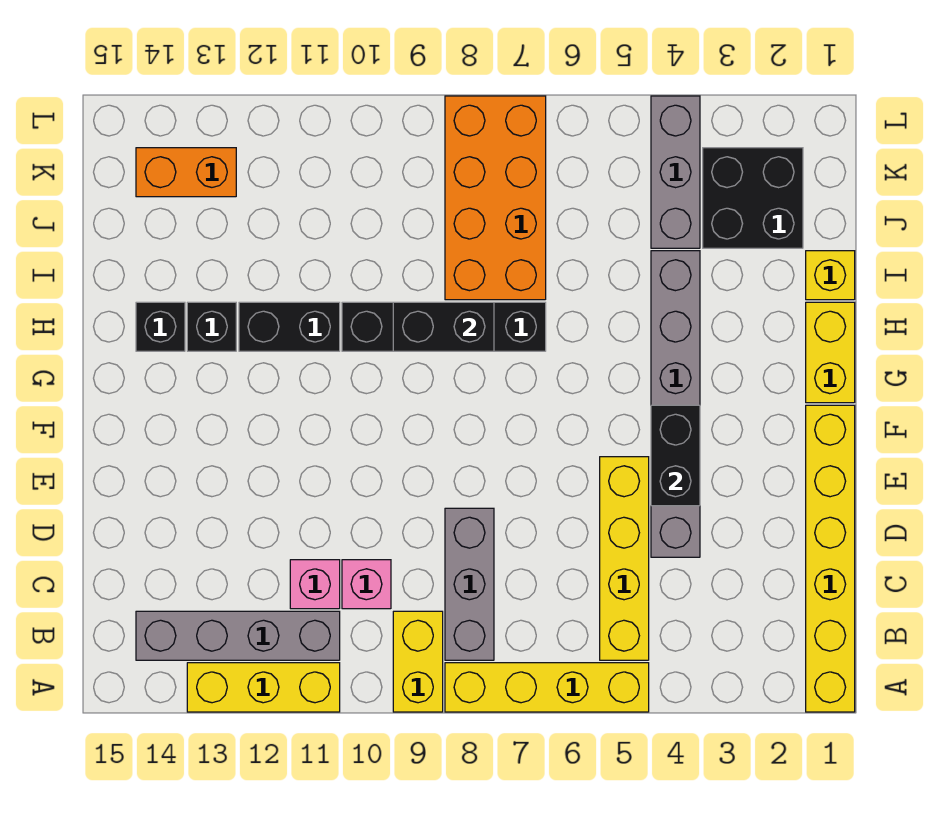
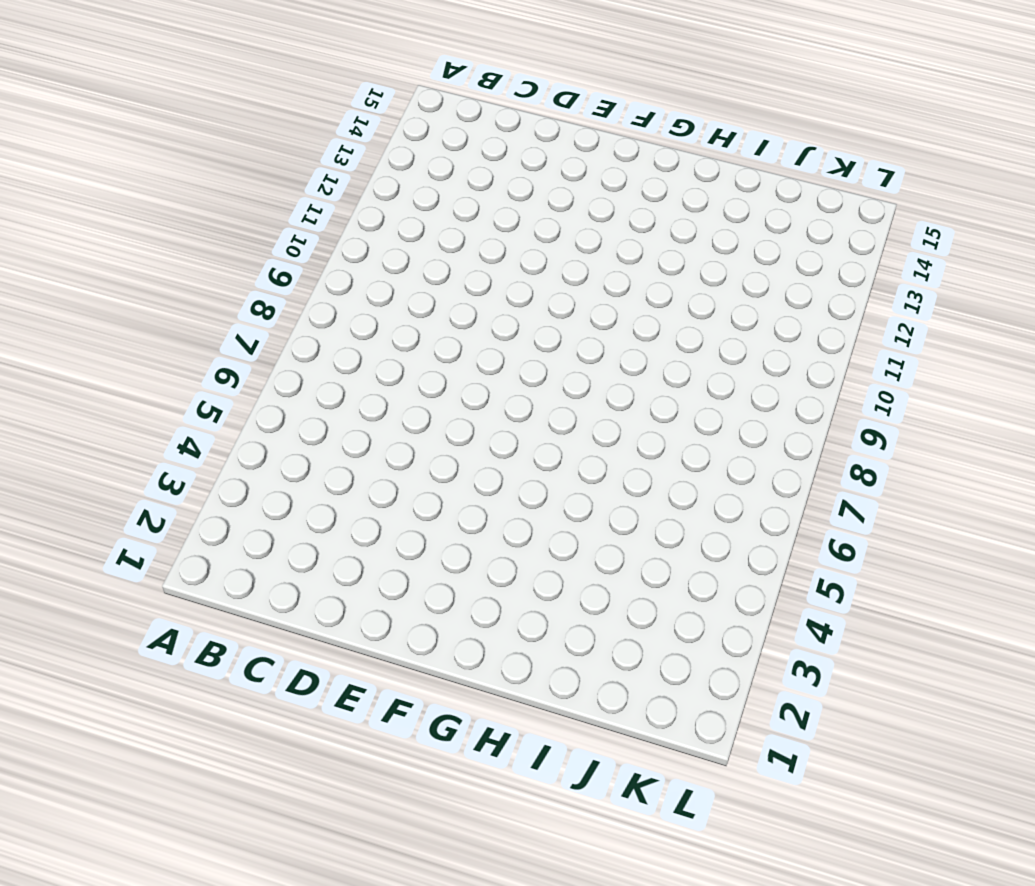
none -> yellow brick A1:F1 level 1
none -> yellow brick A5:A8 level 1
none -> yellow brick A9:B9 level 1

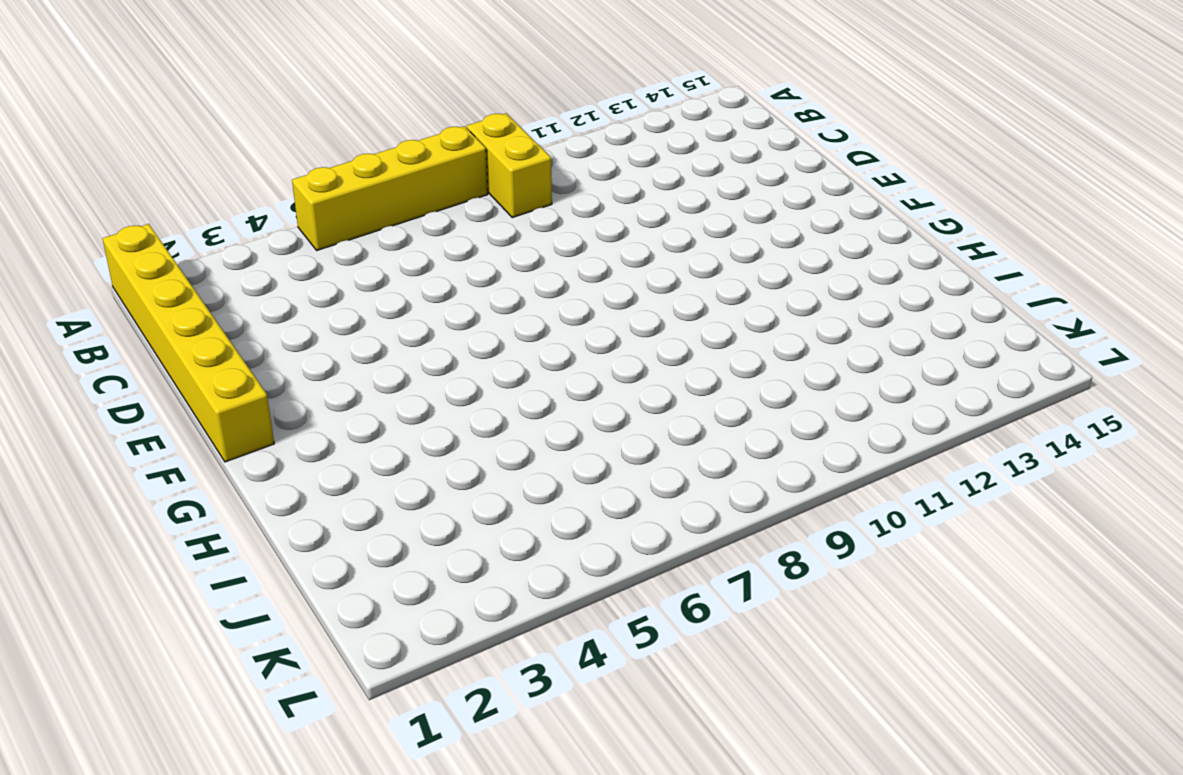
none -> yellow brick A11:A13 level 1
none -> yellow brick B5:E5 level 1
none -> grey brick B8:D8 level 1

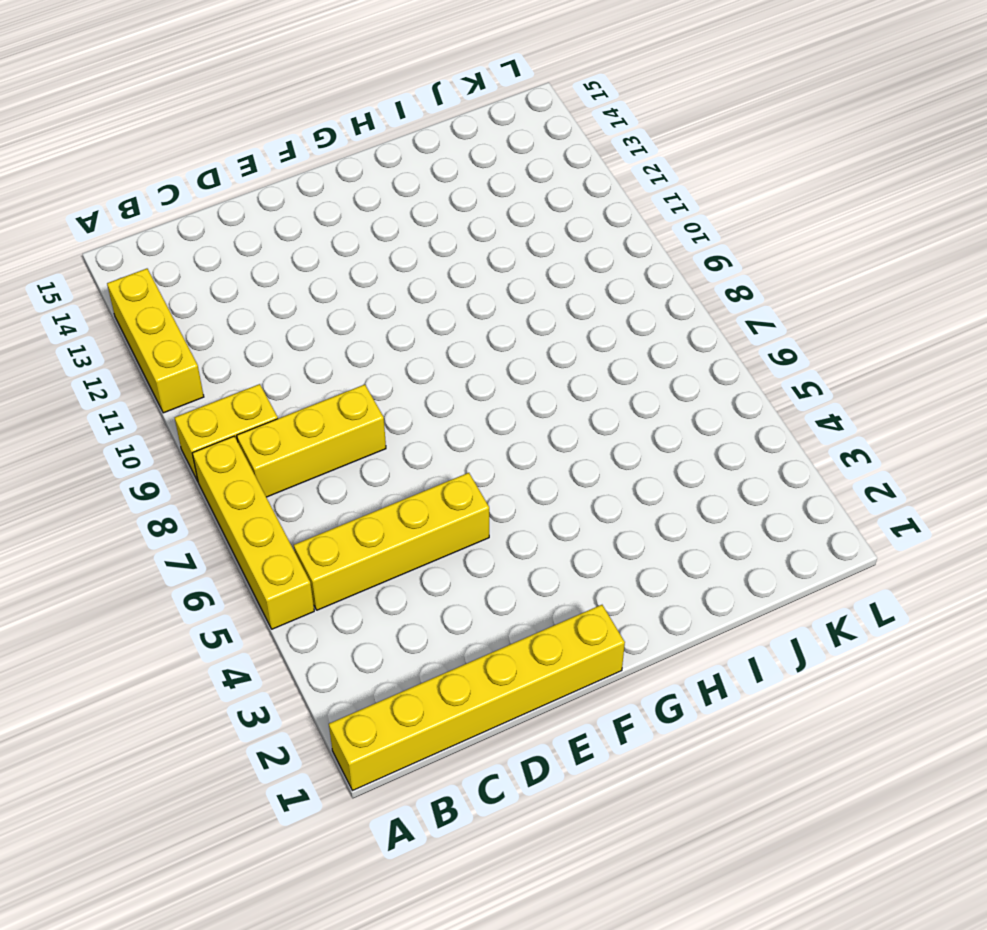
yellow brick B8:D8 level 1 -> grey brick B8:D8 level 1
none -> grey brick B11:B14 level 1
none -> pink brick C10 level 1
none -> pink brick C11 level 1

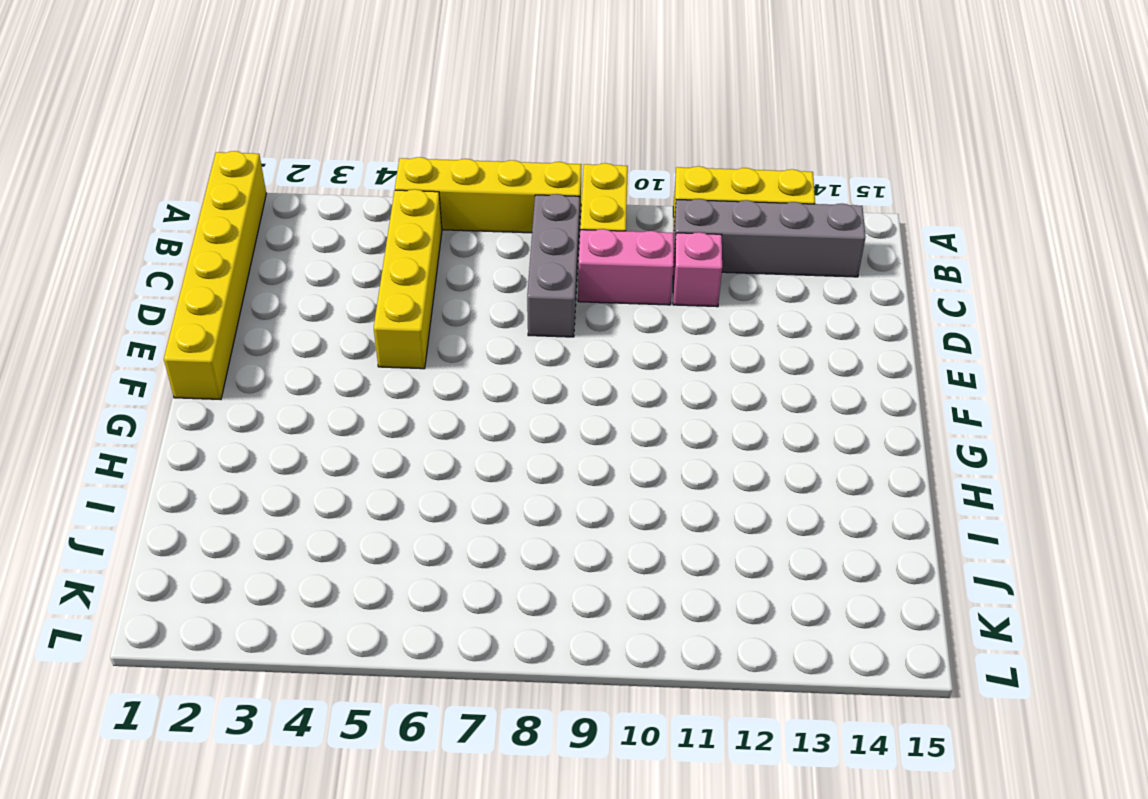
pink brick C9:C10 level 1 -> pink brick C10 level 1
none -> grey brick D4:I4 level 1
none -> yellow brick G1:H1 level 1
none -> black brick H7:H10 level 1

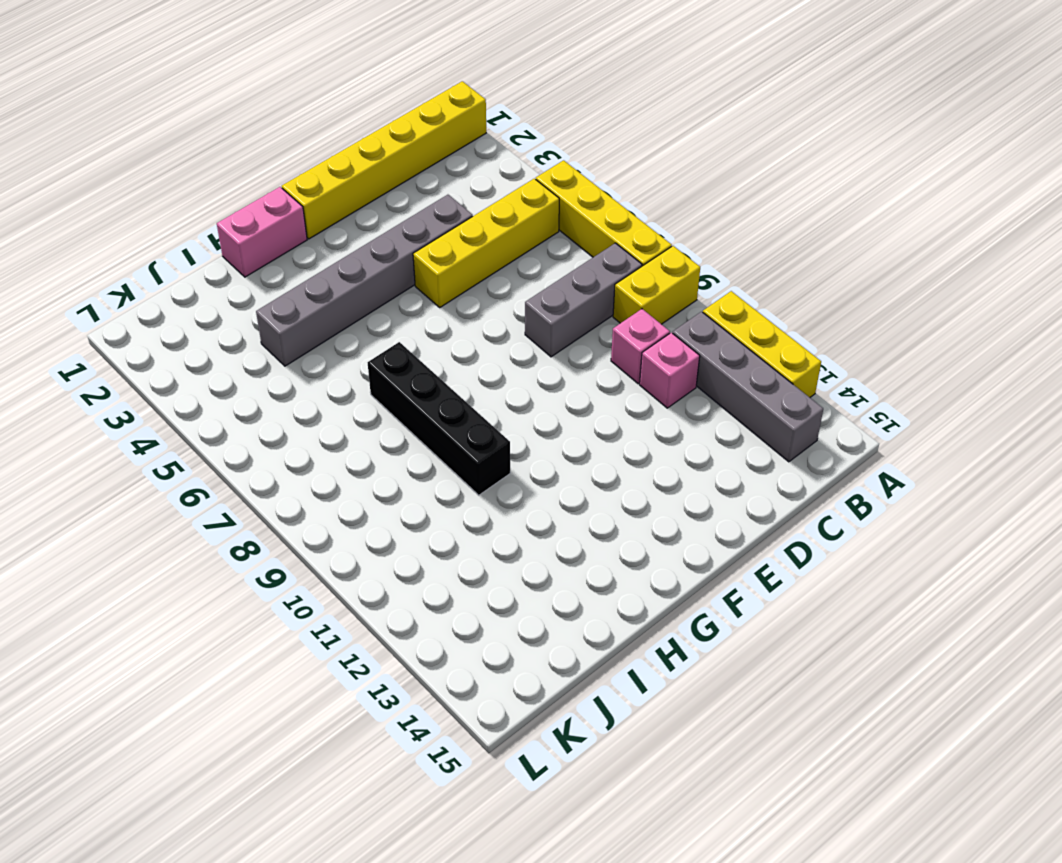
pink brick G1:H1 level 1 -> yellow brick G1:H1 level 1
none -> black brick H11:H12 level 1
none -> black brick H13 level 1
none -> black brick H14 level 1

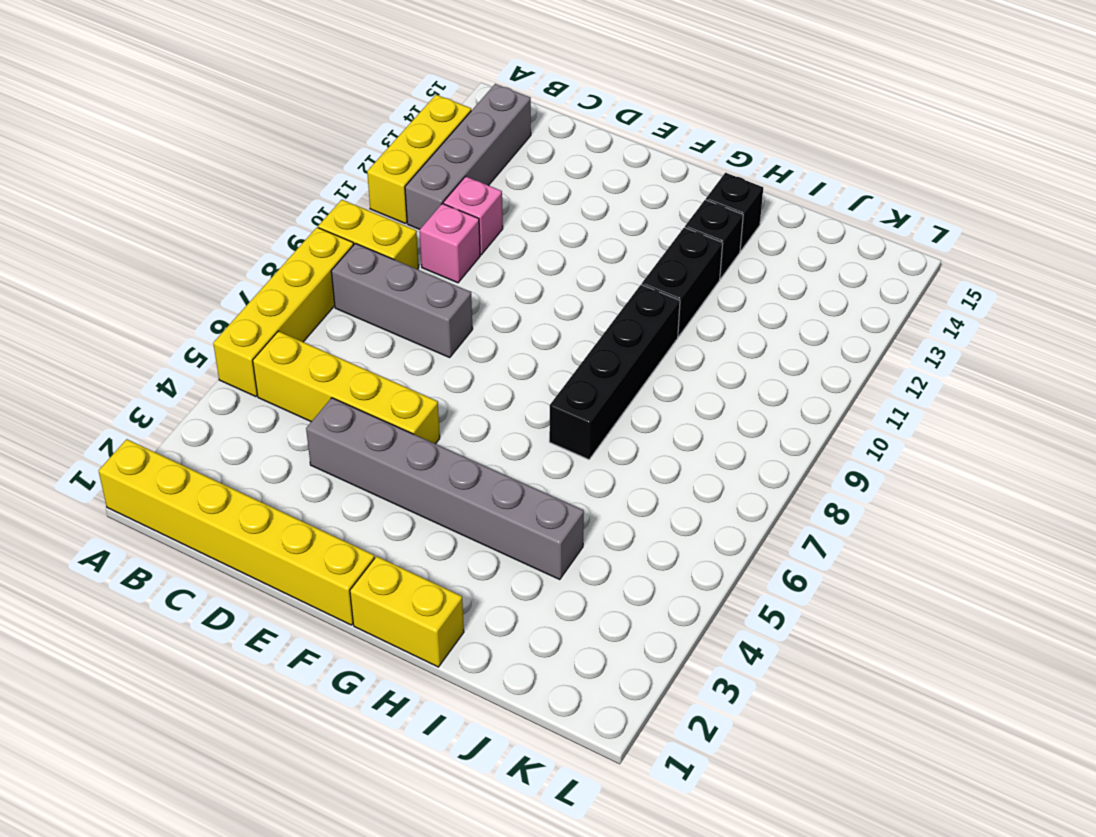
none -> yellow brick I1 level 1
none -> orange brick I7:L8 level 1
none -> black brick J2:K3 level 1

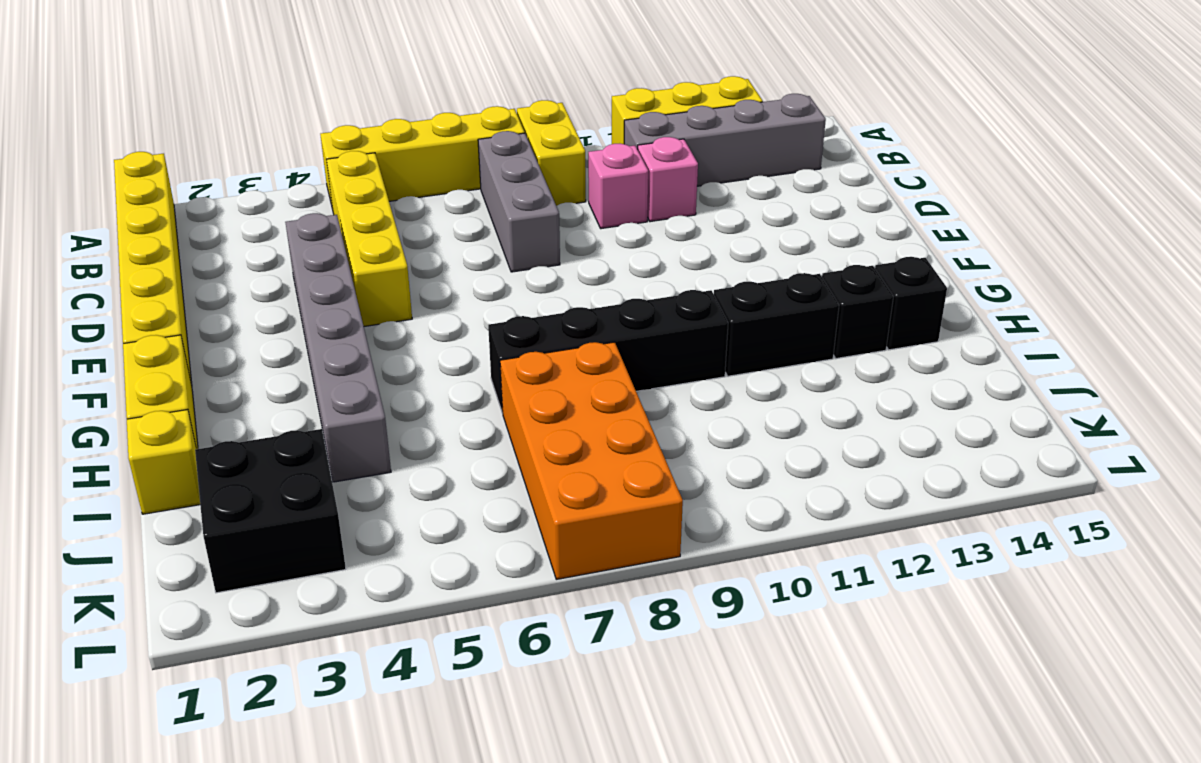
none -> grey brick J4:L4 level 1
none -> orange brick K13:K14 level 1
none -> black brick E4:F4 level 2

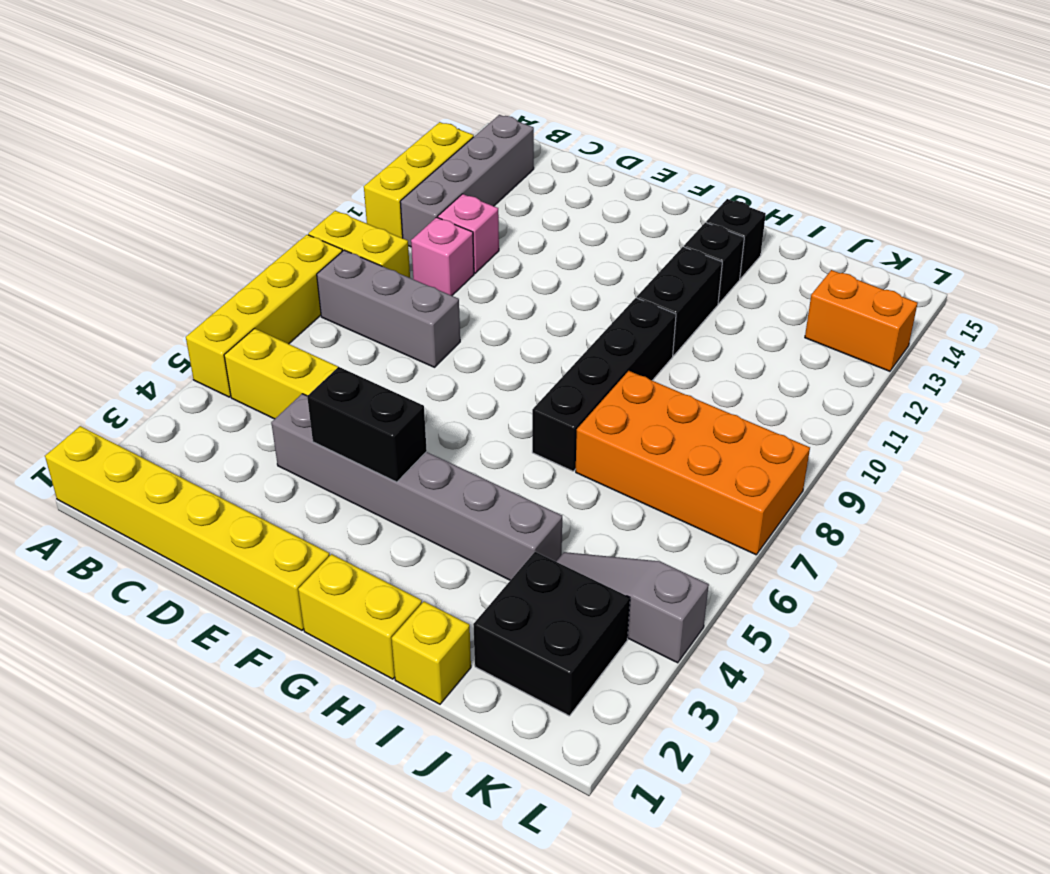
grey slope J4:L4 level 1 top L -> grey brick J4:L4 level 1
orange brick K13:L13 level 1 -> orange brick K13:K14 level 1
none -> black brick H8:H9 level 2

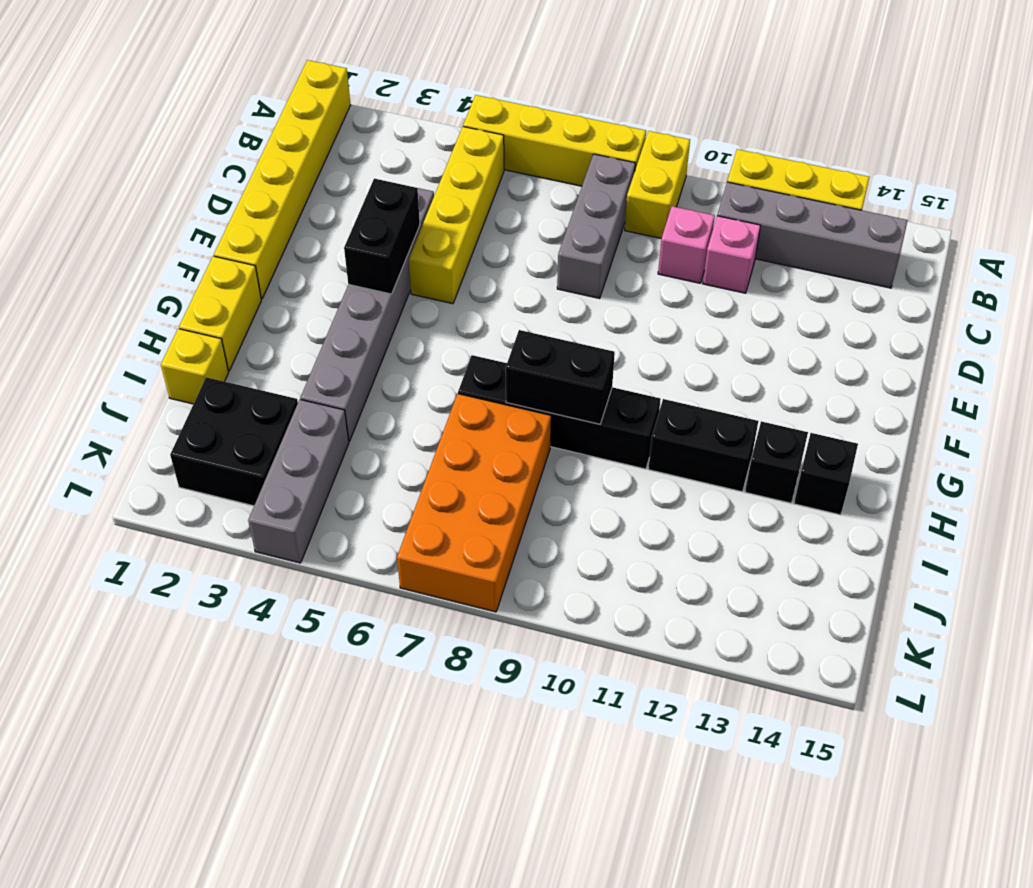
none -> orange brick K13:K14 level 1

